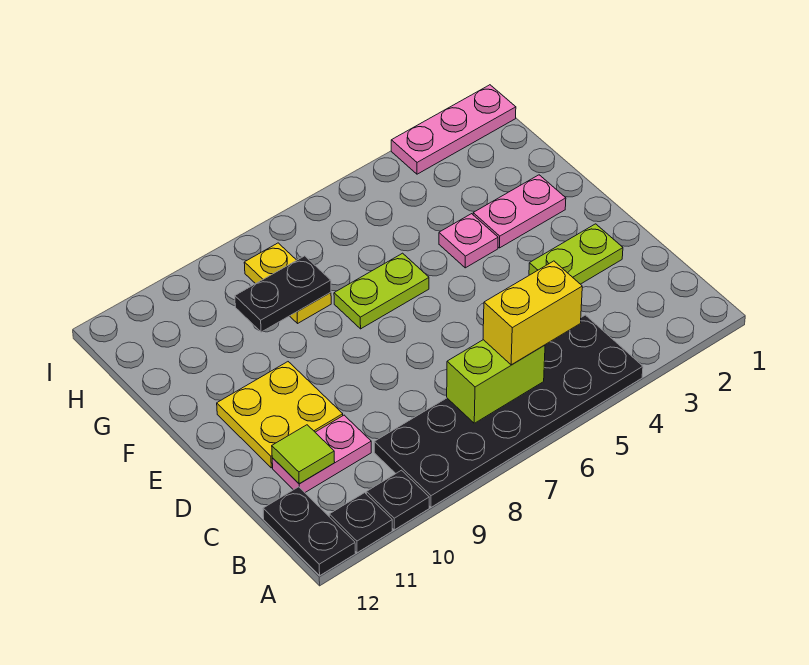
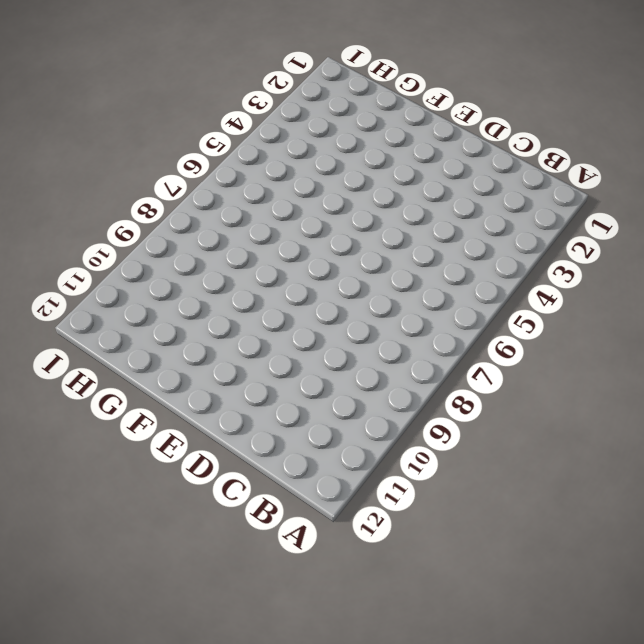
none -> black plate A4:B9 level 1
none -> black plate A10 level 1
none -> black plate A11 level 1

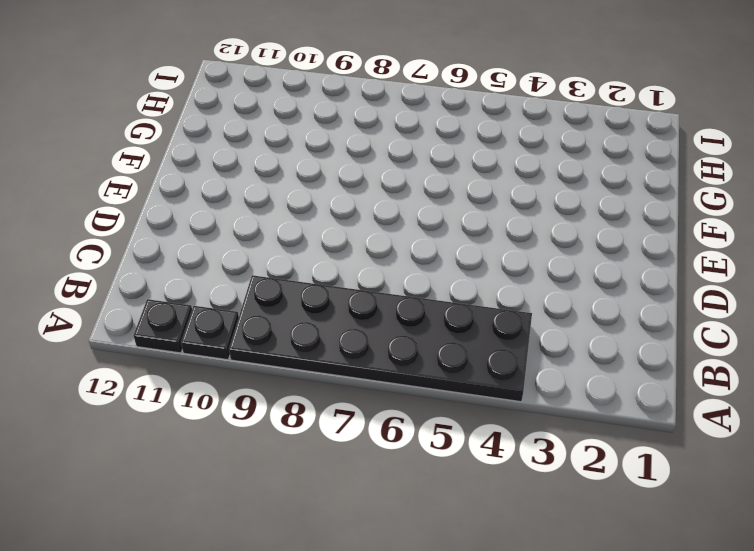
none -> black plate A12:B12 level 1
none -> pink plate C10:C11 level 1
none -> lime plate D2:D3 level 1

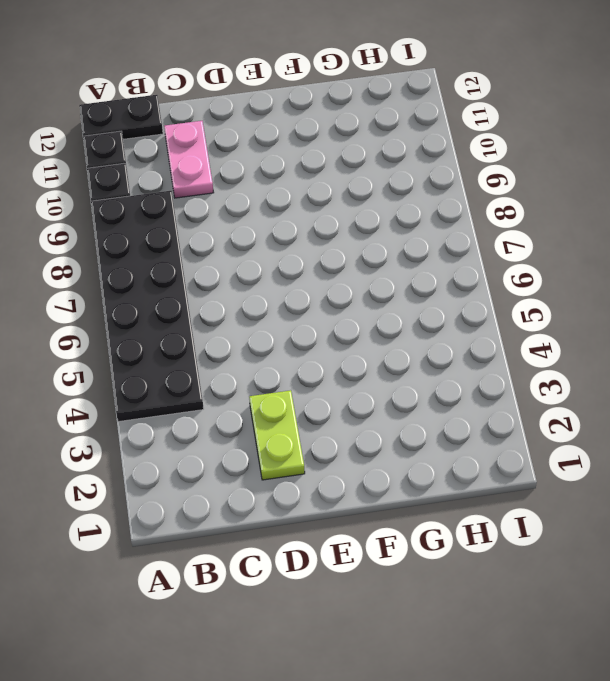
none -> yellow plate D10:E11 level 1
none -> pink plate F2:F3 level 1
none -> pink plate F4 level 1

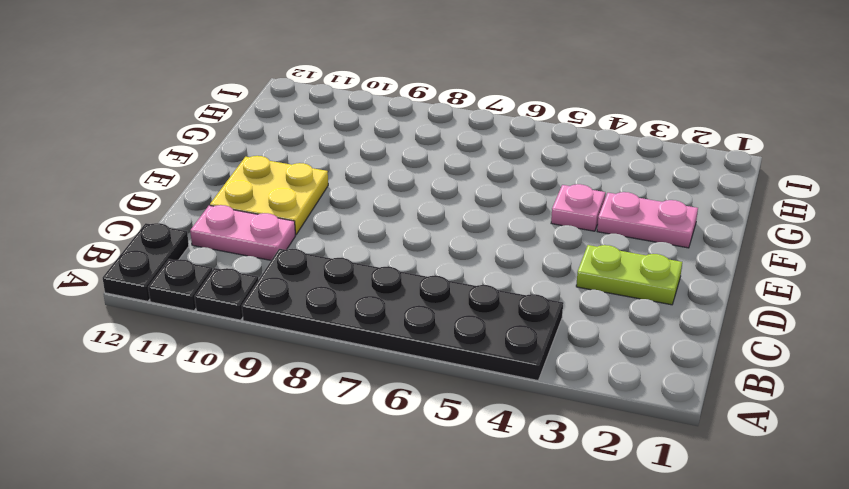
none -> lime plate F6:F7 level 1
none -> yellow plate G8:H8 level 1
none -> pink plate I1:I3 level 1

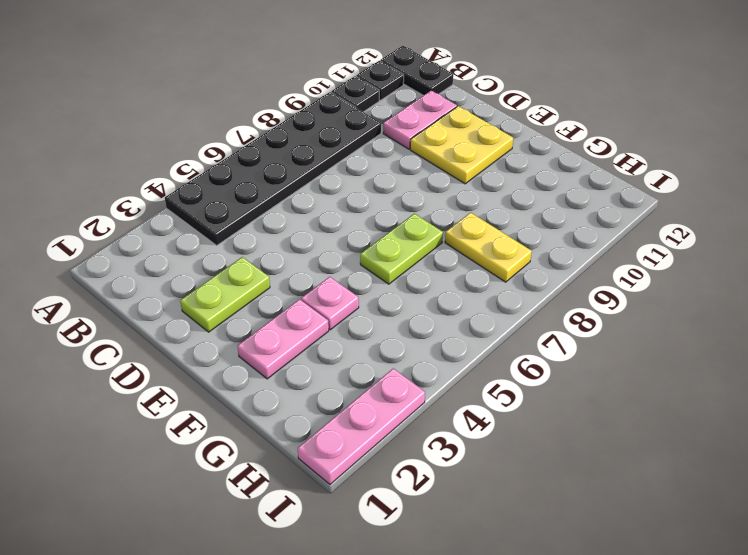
none -> lime brick B6:B7 level 2
none -> lime tile C11 level 2
none -> black plate G8:G9 level 2

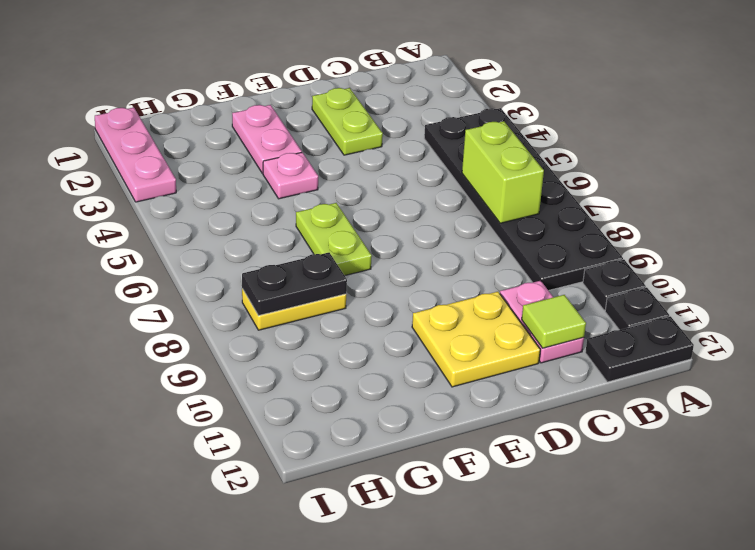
black plate G8:H8 level 2 -> black plate G8:G9 level 2
none -> yellow brick B5:B6 level 3

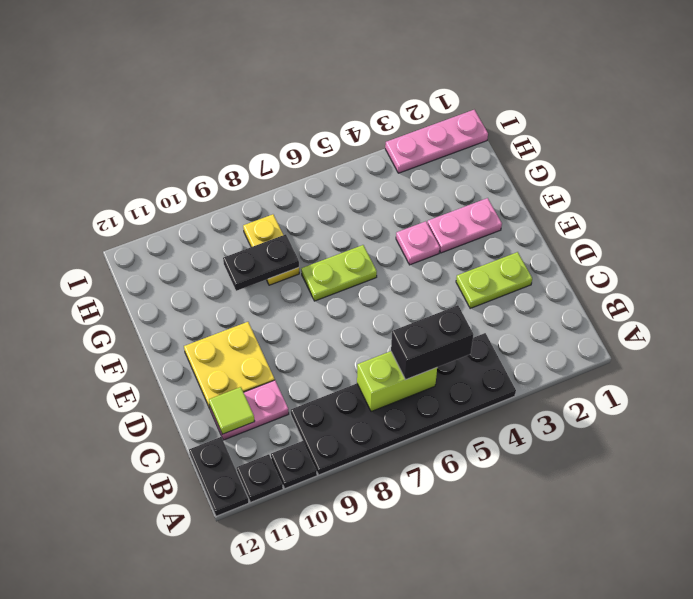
black brick B5:B6 level 3 -> yellow brick B5:B6 level 3

